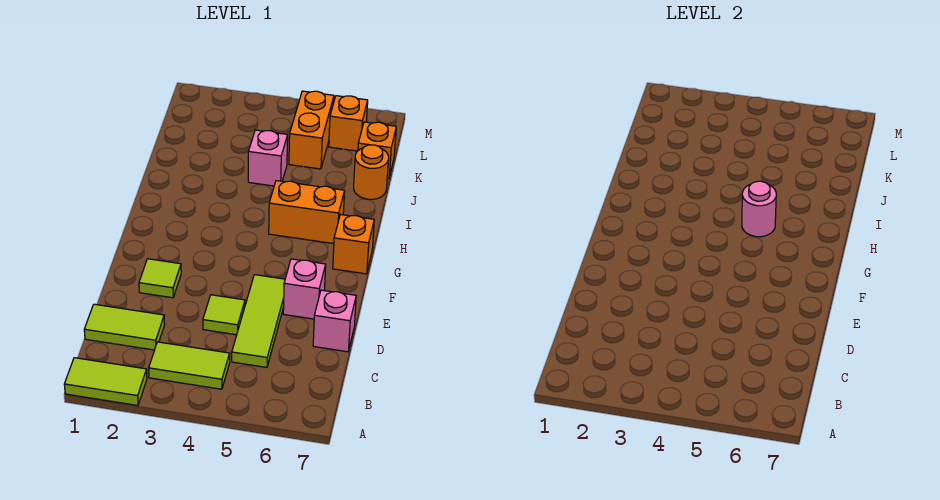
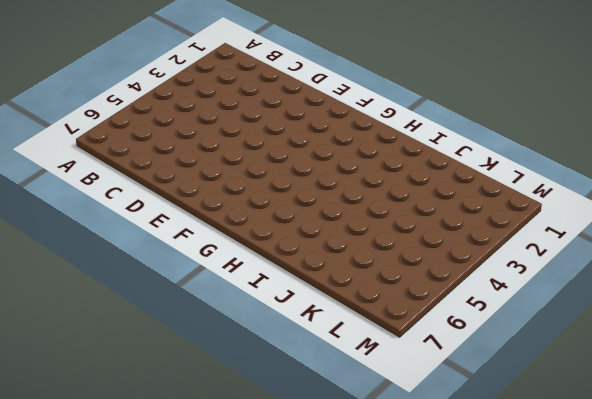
none -> lime tile A1:A2 level 1
none -> lime tile B3:B4 level 1
none -> lime tile C1:C2 level 1

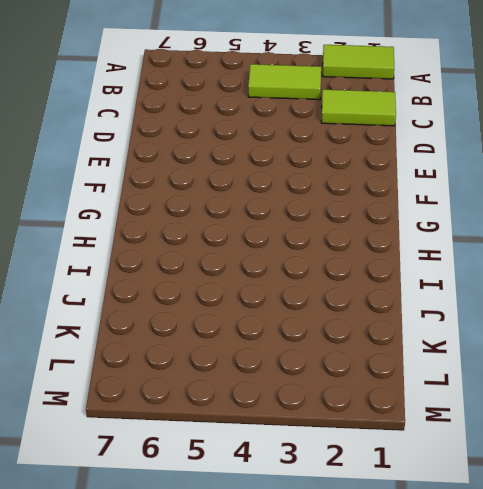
none -> lime tile C5:E5 level 1
none -> lime tile D4 level 1
none -> pink brick D7 level 1

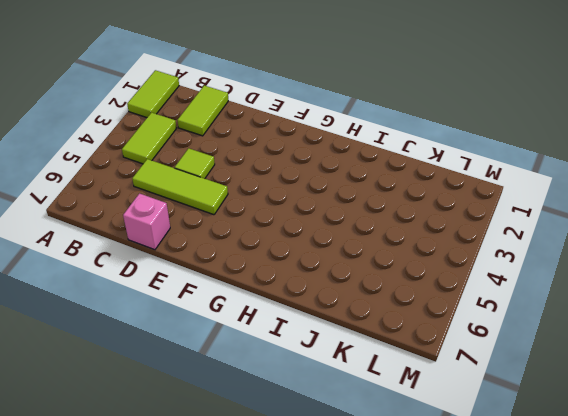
none -> lime tile E2 level 1
none -> pink brick E6 level 1
none -> orange brick G7 level 1

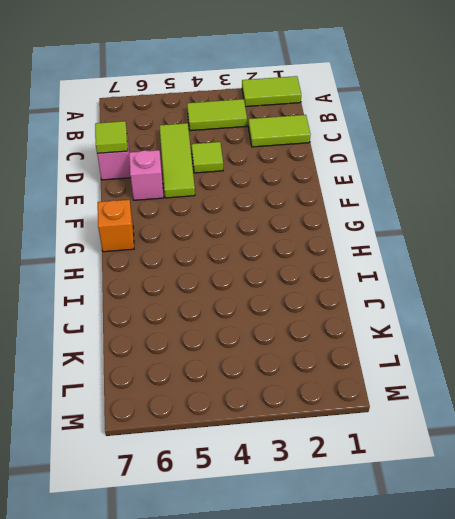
lime tile D7 level 2 -> lime tile E2 level 1
none -> orange brick H5:H6 level 1
none -> pink brick J4 level 1
none -> orange round brick J7 level 1

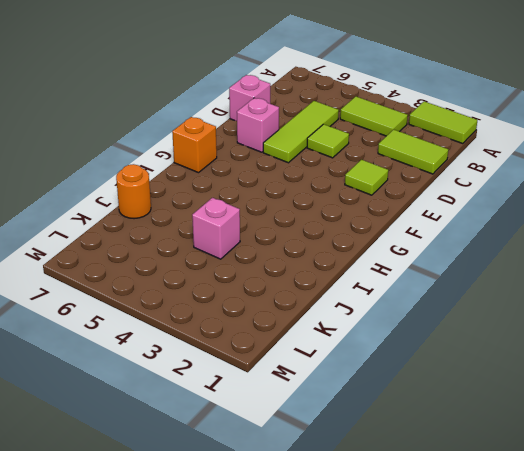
none -> orange brick H5:H6 level 1
none -> orange brick K5:L5 level 1
none -> orange brick K7 level 1

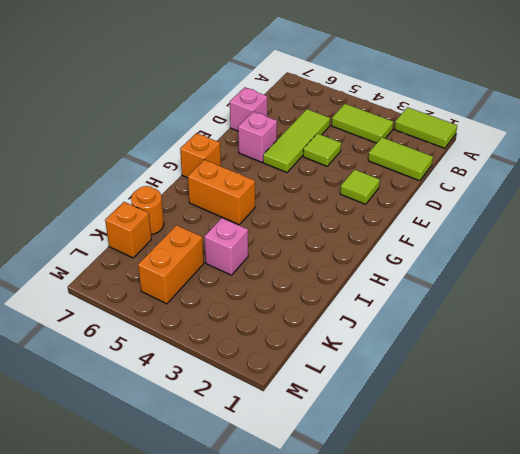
none -> orange brick L6 level 1
none -> pink round brick H5 level 2

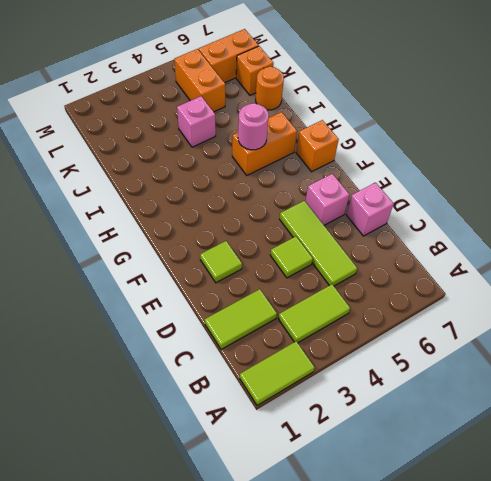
orange brick L6:L7 level 1 -> orange brick L6 level 1

